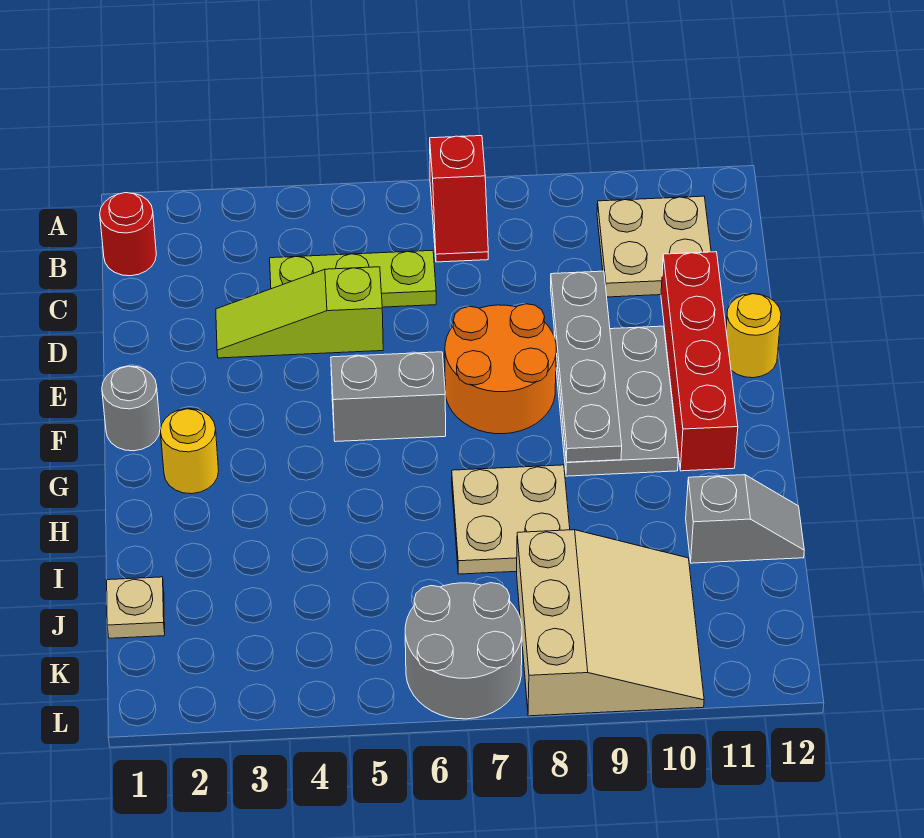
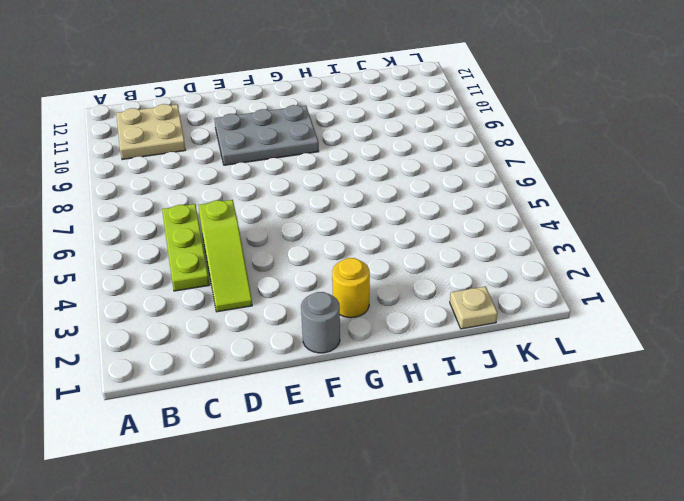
none -> red slope A7:B7 level 1 top A
none -> red round brick B1 level 1
none -> red brick D11:G11 level 1

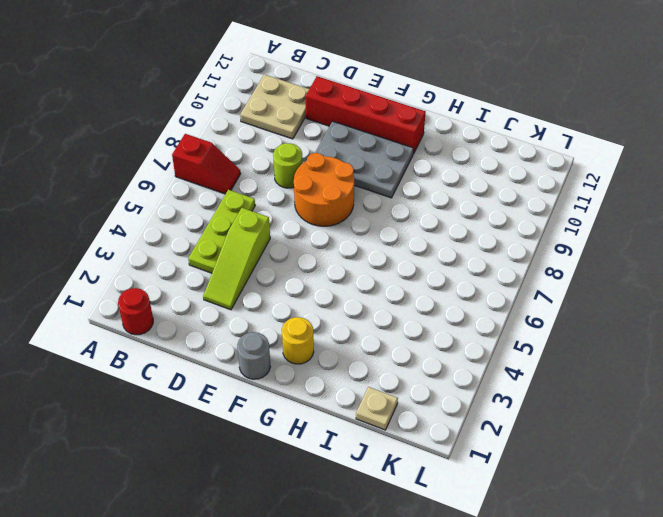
lime round brick D8 level 1 -> none
none -> yellow round brick E12 level 1
none -> grey brick F5:F6 level 1
none -> tan plate H7:I8 level 1

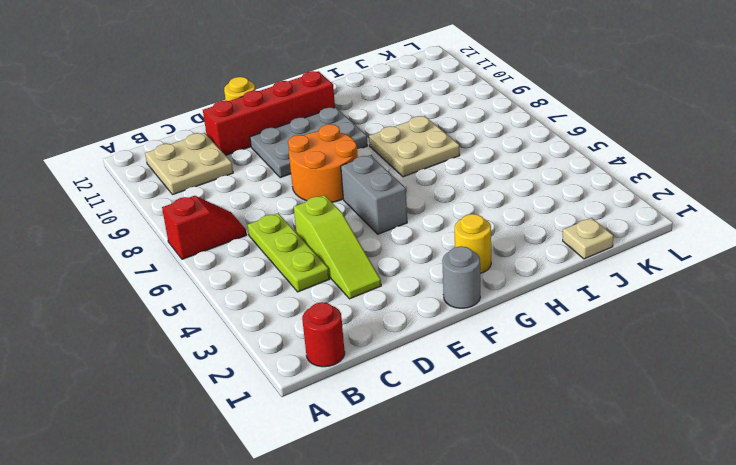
none -> grey slope I11:I12 level 1 top 11
none -> tan slope J8:L10 level 1 top 8
none -> grey round brick K6:L7 level 1

